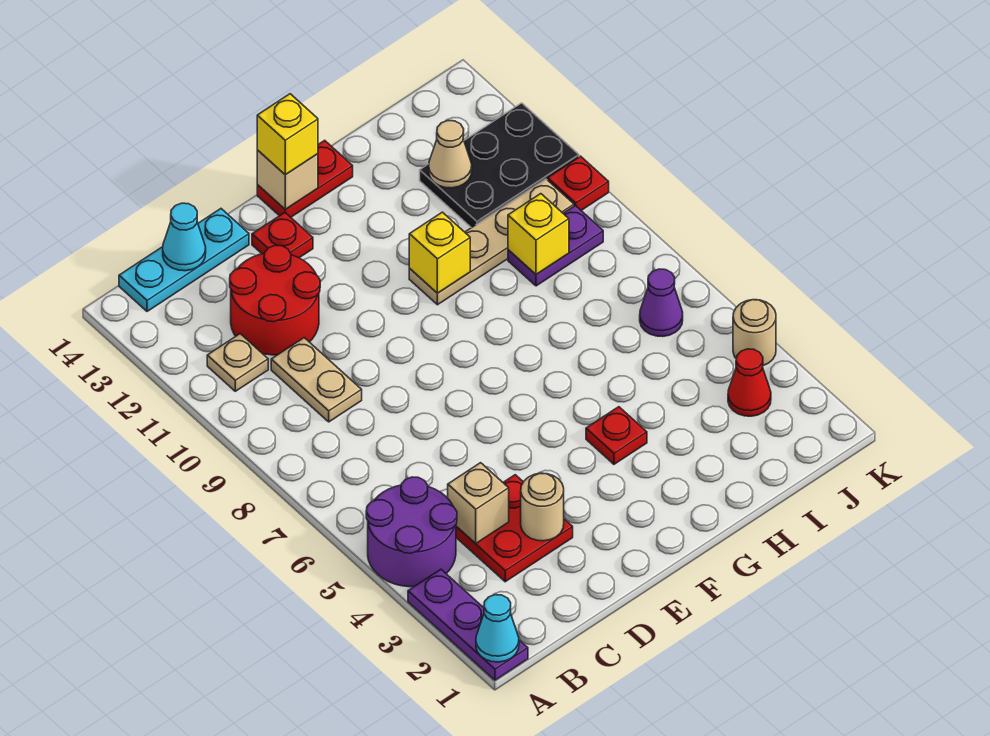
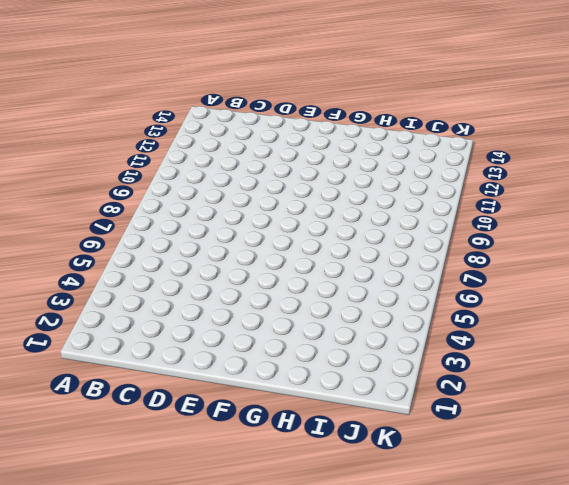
none -> purple plate A1:A3 level 1
none -> purple round brick A4:B5 level 1
none -> tan plate B11 level 1

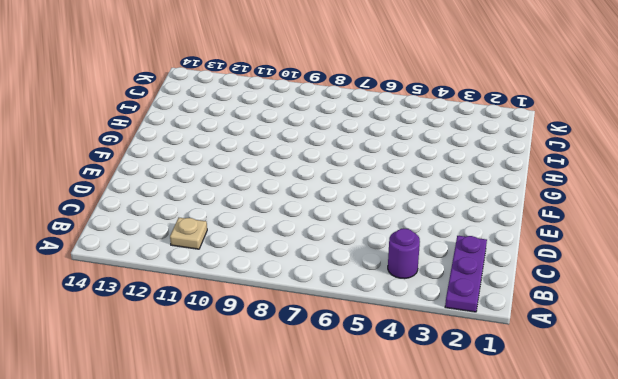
purple plate A2:C2 level 1 -> purple plate A1:A3 level 1
purple round brick B4 level 1 -> purple round brick A4:B5 level 1
none -> cyan plate B14:D14 level 1
none -> red plate C3:D4 level 1
none -> tan plate C9:C10 level 1

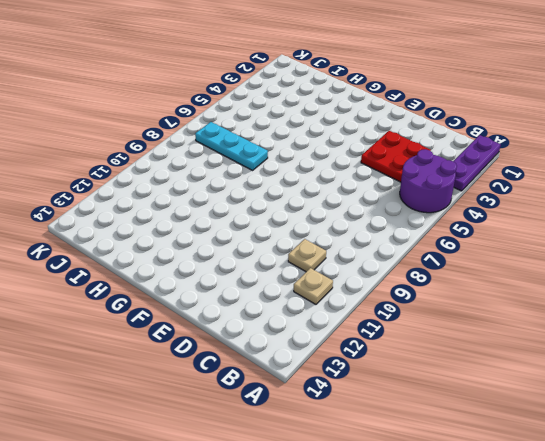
tan plate C10 level 1 -> tan plate C9:C10 level 1
cyan plate H7:J7 level 1 -> cyan plate B14:D14 level 1
none -> red round brick C11:D12 level 1
none -> red plate E13 level 1
none -> red plate F14:G14 level 1

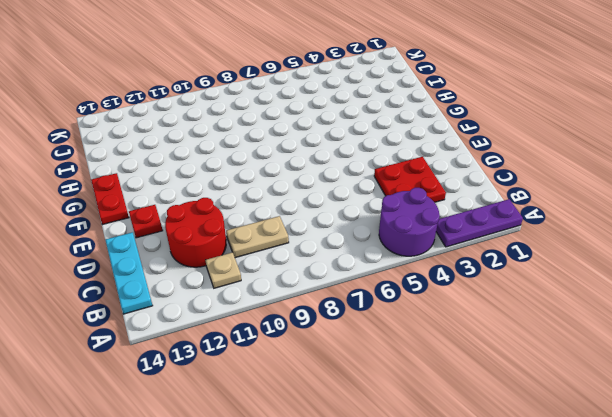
none -> red plate G4 level 1
none -> tan plate G10:J10 level 1
none -> purple plate I9:J9 level 1

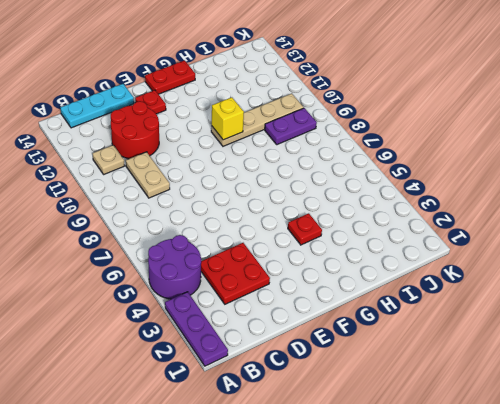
none -> black plate I11:K12 level 1
none -> red cone J3 level 1
none -> purple cone J6 level 1

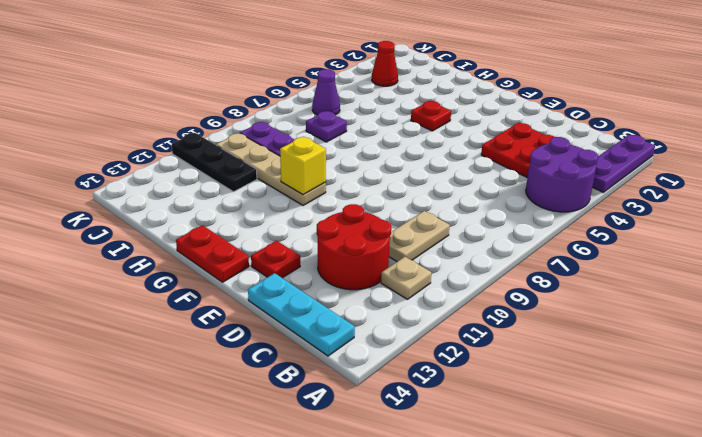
purple plate I7 level 1 -> none
black plate I11:K11 level 1 -> black plate I11:K12 level 1
none -> tan round brick K4 level 1
none -> red plate K10 level 1
none -> cyan cone A1 level 2

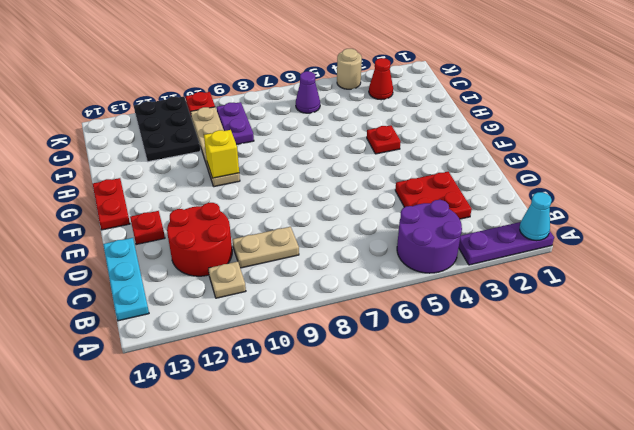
none -> tan brick C4 level 2
none -> cyan cone C14 level 2
none -> tan round brick D3 level 2

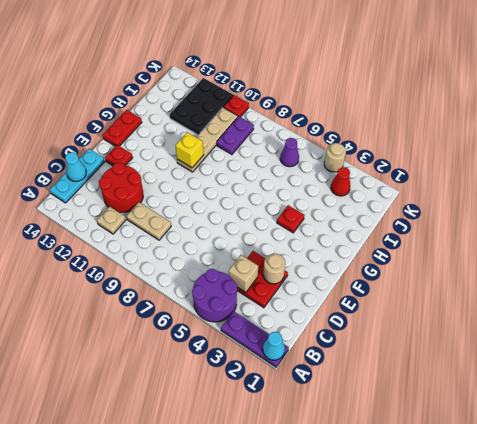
none -> tan brick F14 level 2
none -> yellow brick I9 level 2
none -> tan cone I12 level 2

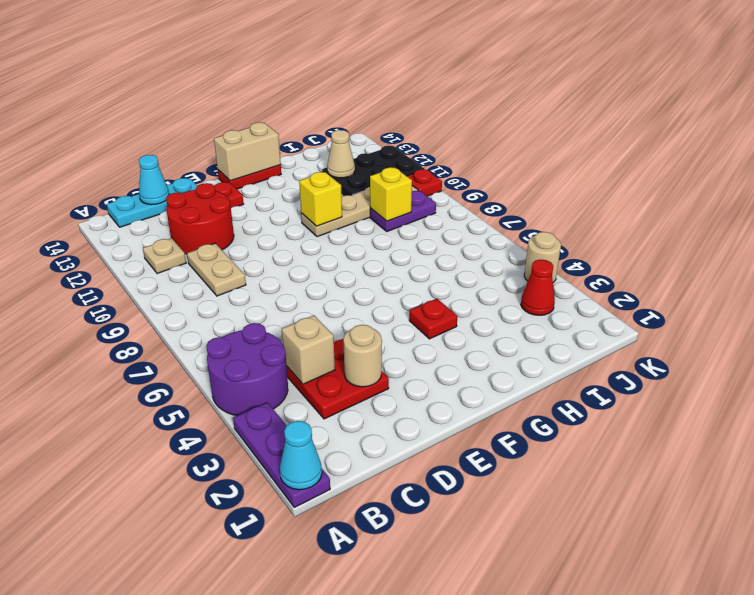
tan brick F14:G14 level 2 -> tan brick F14 level 2
none -> purple cone J6 level 1
none -> yellow brick F14 level 3

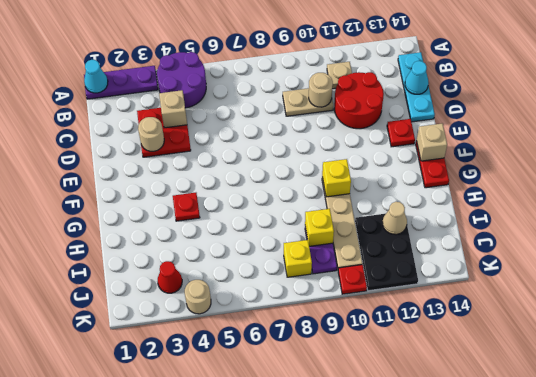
tan round brick C10 level 2 -> none
yellow brick J8 level 1 -> yellow brick F14 level 3
none -> purple cone J6 level 1

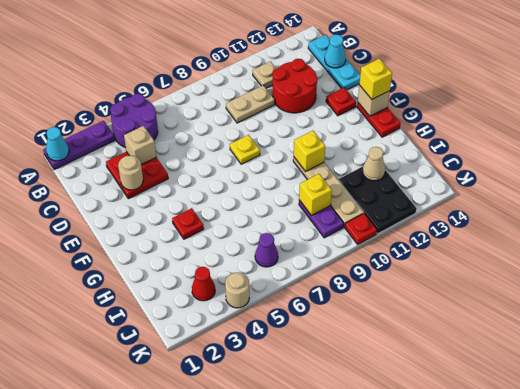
yellow plate E8 level 1 -> none

